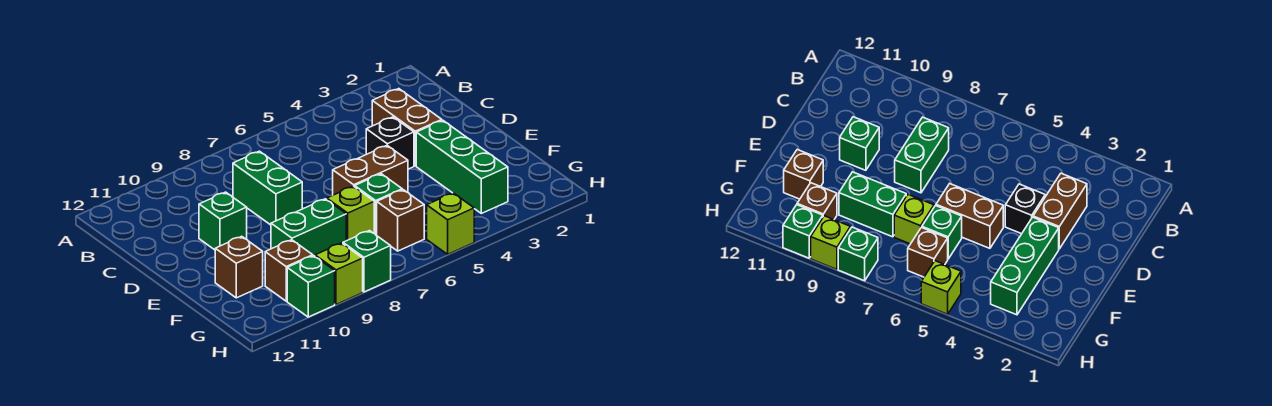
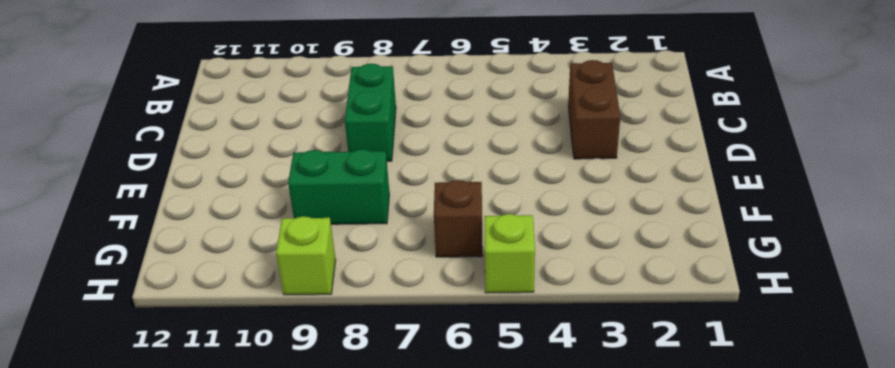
none -> black brick D4 level 1
none -> green brick D10 level 1
none -> green brick E3:G3 level 1

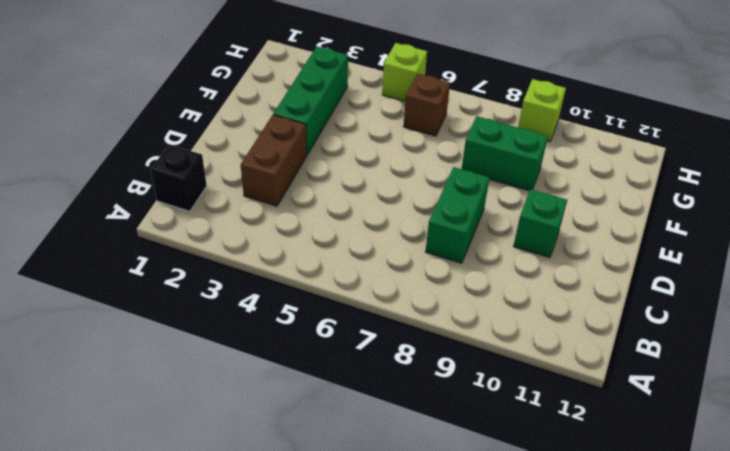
black brick B1 level 1 -> black brick D4 level 1
none -> brown brick E5:E6 level 1
none -> green brick F6 level 1
none -> lime brick F7 level 1

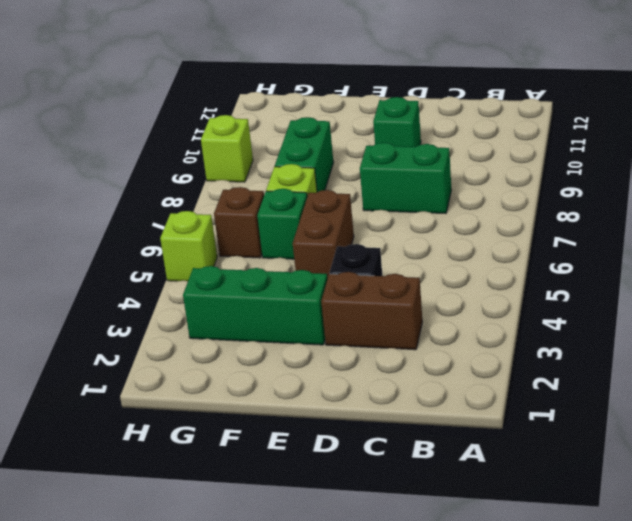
none -> brown brick F11 level 1
none -> brown brick G10 level 1
none -> green brick H8 level 1

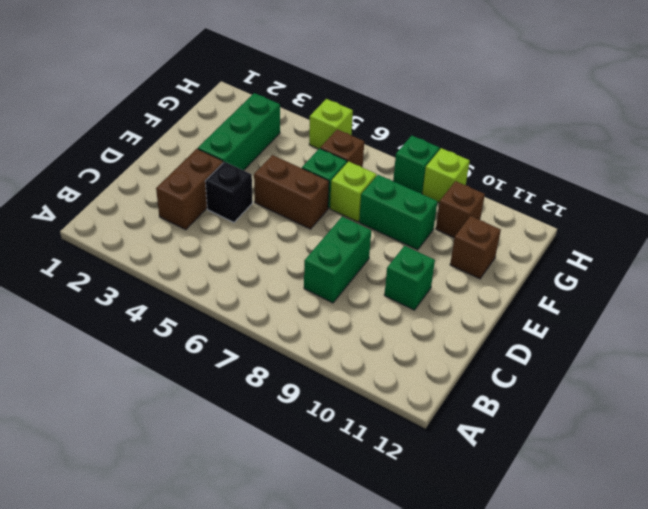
none -> green brick H10 level 1

